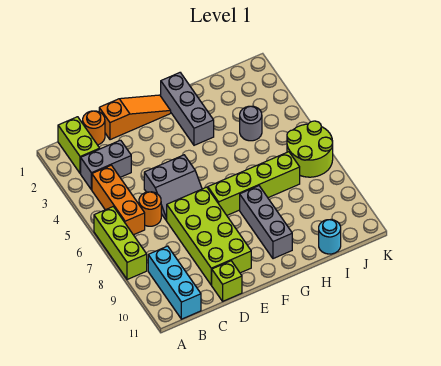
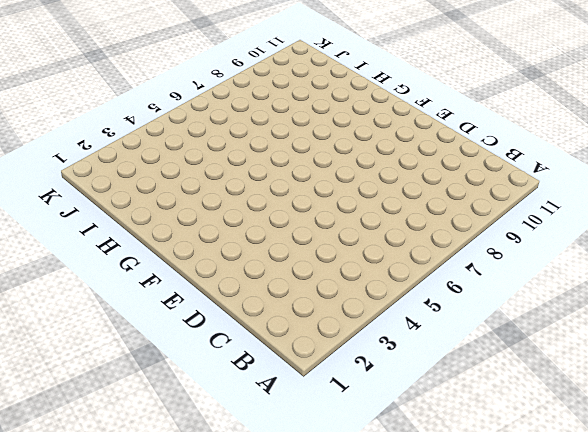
none -> lime brick A6:A8 level 1
none -> lime brick B1:B2 level 1
none -> grey brick B3:C3 level 1

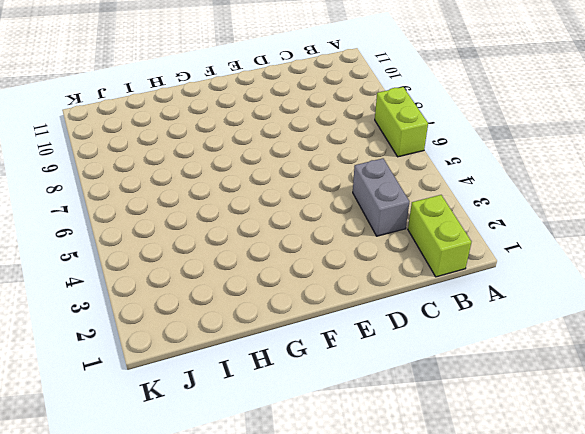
lime brick A6:A7 level 1 -> lime brick A6:A8 level 1
grey brick C3:C4 level 1 -> grey brick B3:C3 level 1
none -> orange brick B4:B6 level 1
none -> cyan brick B9:B11 level 1
none -> orange round brick C1 level 1

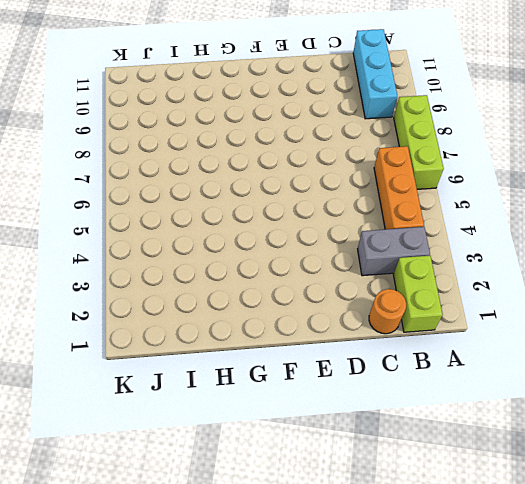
none -> orange round brick C6 level 1
none -> orange slope D1:F1 level 1 top D
none -> grey slope D5:E6 level 1 top 5

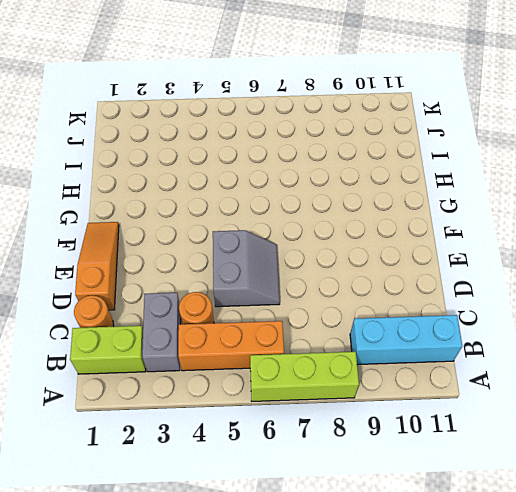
orange round brick C4 level 1 -> orange round brick C6 level 1
none -> lime brick D7:E10 level 1
none -> lime brick D11 level 1
none -> lime brick F7:I7 level 1

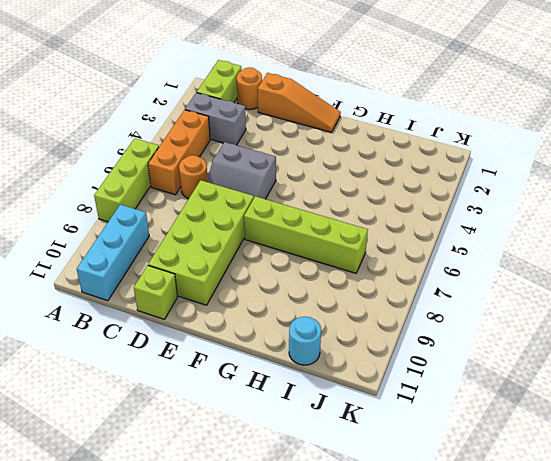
none -> grey brick G1:G3 level 1
none -> grey brick G8:G10 level 1
none -> grey round brick I4 level 1

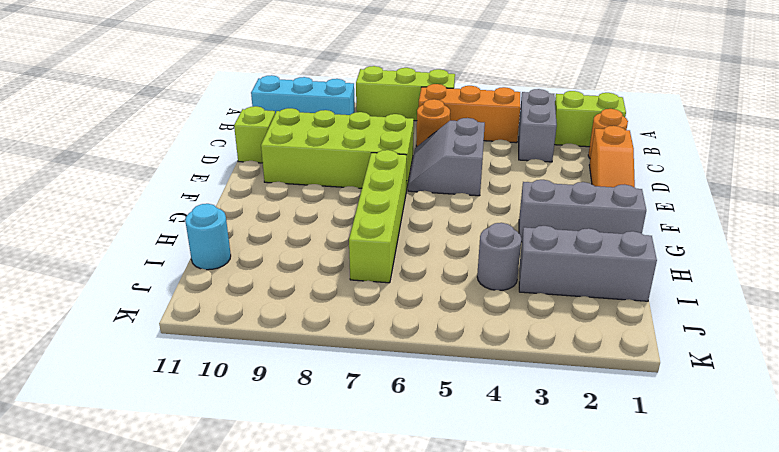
grey brick I1:I3 level 1 -> grey brick G8:G10 level 1
none -> lime round brick J6:K7 level 1

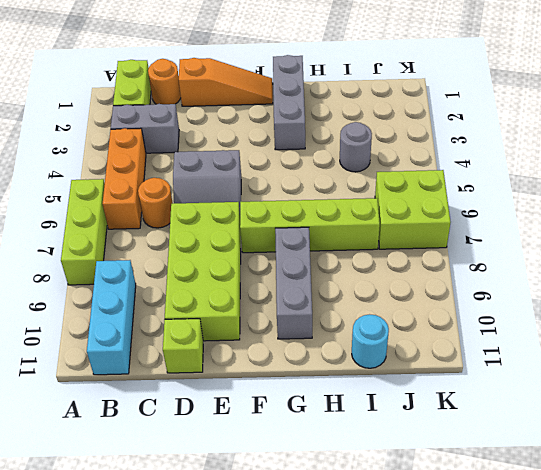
lime brick J6:K7 level 1 -> lime round brick J6:K7 level 1

